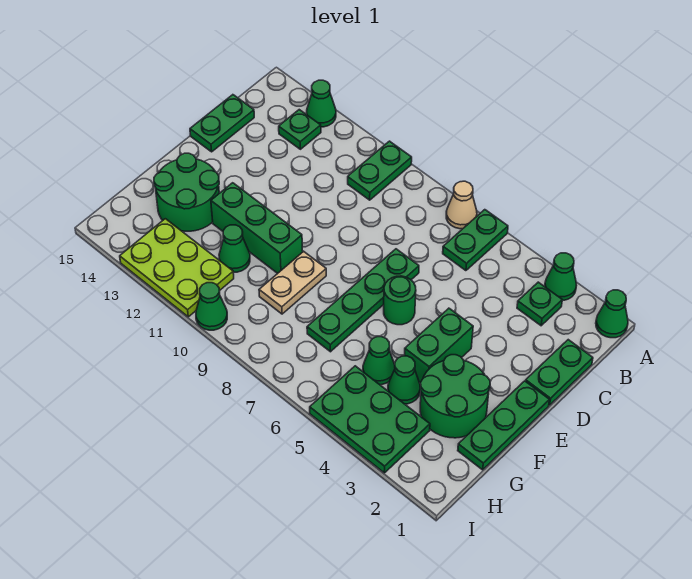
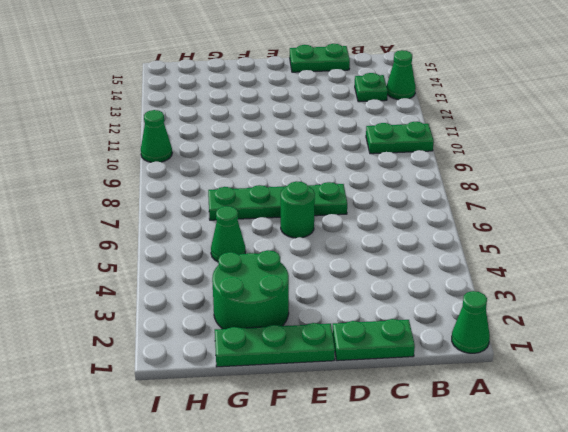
none -> green cone A3 level 1
none -> green plate A6:B6 level 1
none -> tan cone A7 level 1

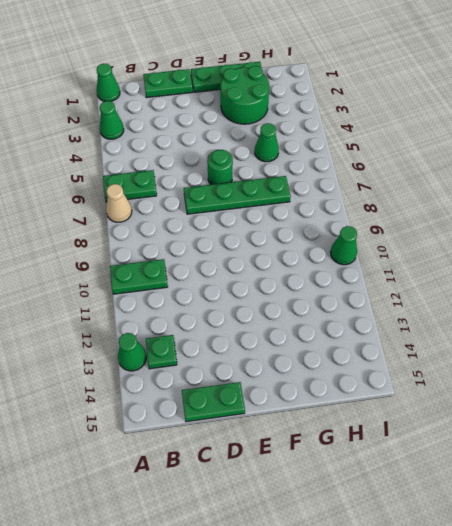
none -> green plate B3 level 1
none -> green brick E4:F4 level 1
none -> tan plate F9:G9 level 1

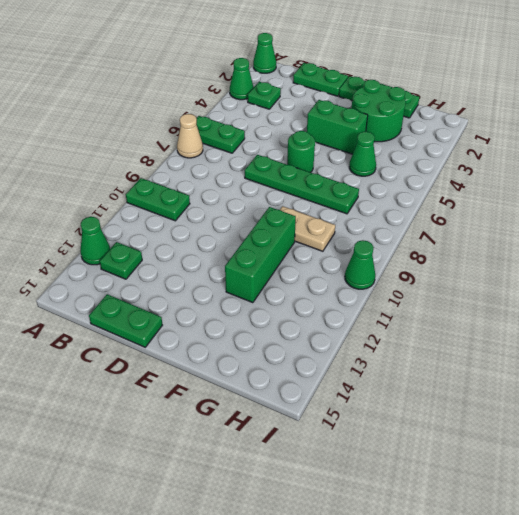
none -> green round brick F13:G14 level 1
none -> green cone G4 level 1
none -> green cone G11 level 1

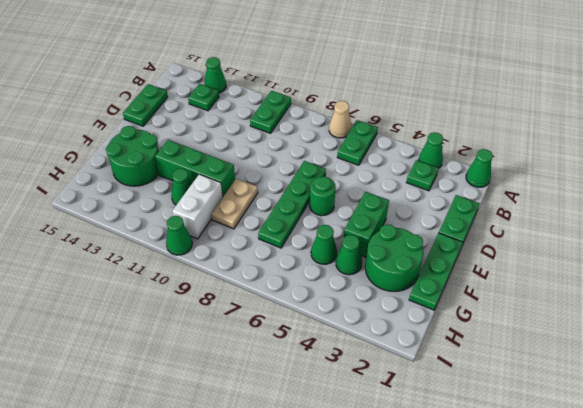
white brick G10:H10 level 1 -> none
none -> green plate H3:I5 level 1
none -> lime plate H11:I13 level 1

